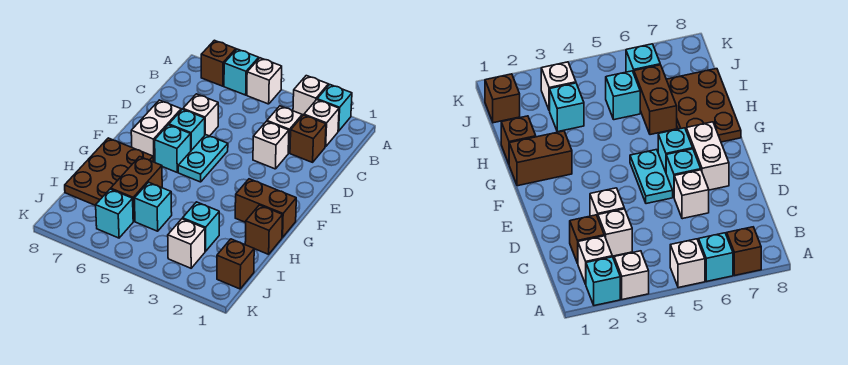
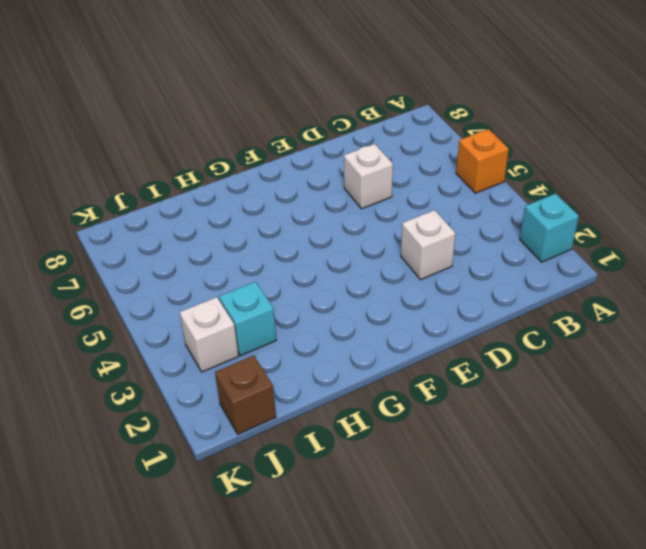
orange brick A5 level 1 -> white brick A5 level 1
none -> white brick A3 level 1
none -> cyan brick A6 level 1
none -> brown brick A7 level 1

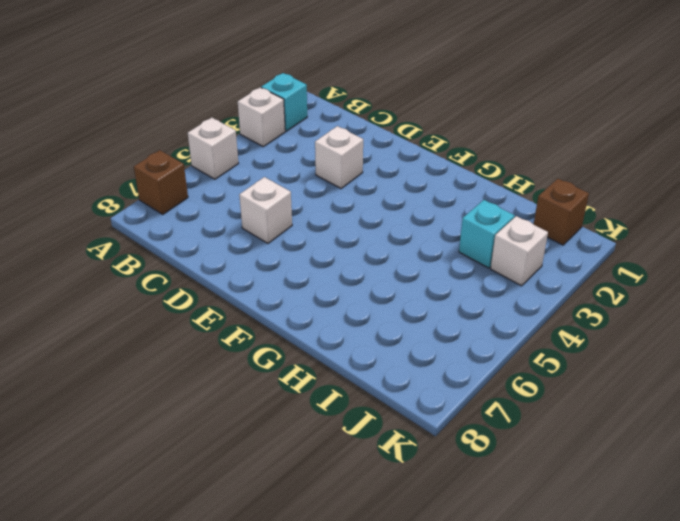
none -> cyan brick A6 level 1
none -> white brick B2 level 1
none -> brown brick C2 level 1

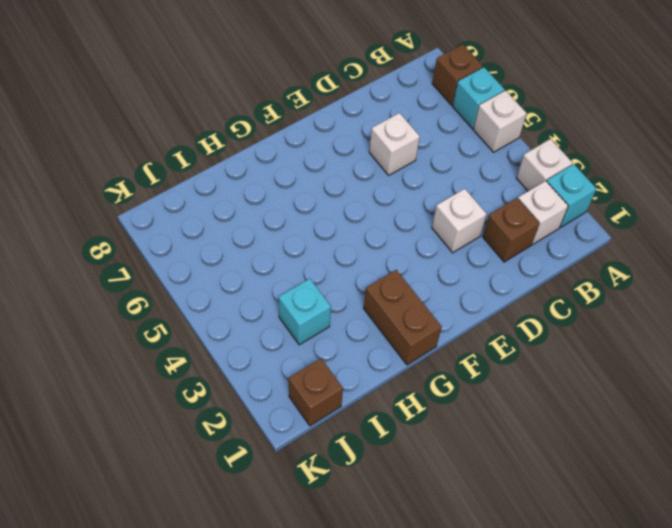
none -> white brick C3 level 1
none -> cyan plate E5:F5 level 1
none -> cyan brick E6 level 1

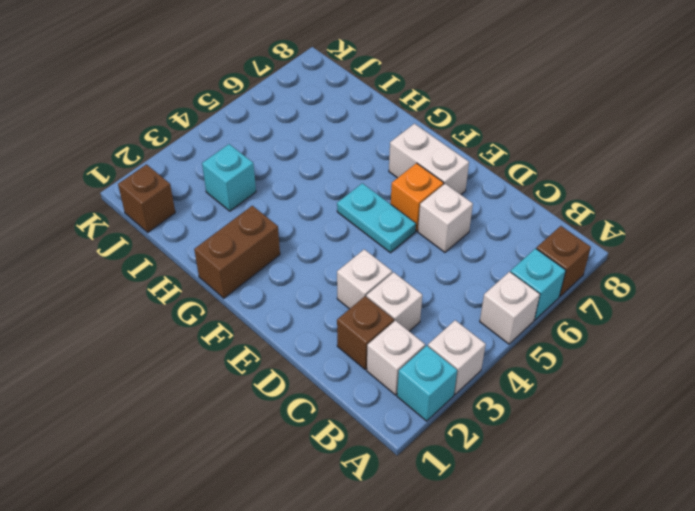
orange brick E6 level 1 -> cyan brick E6 level 1
none -> cyan brick F6 level 1
none -> brown plate G7:I8 level 1
none -> brown brick H1 level 1

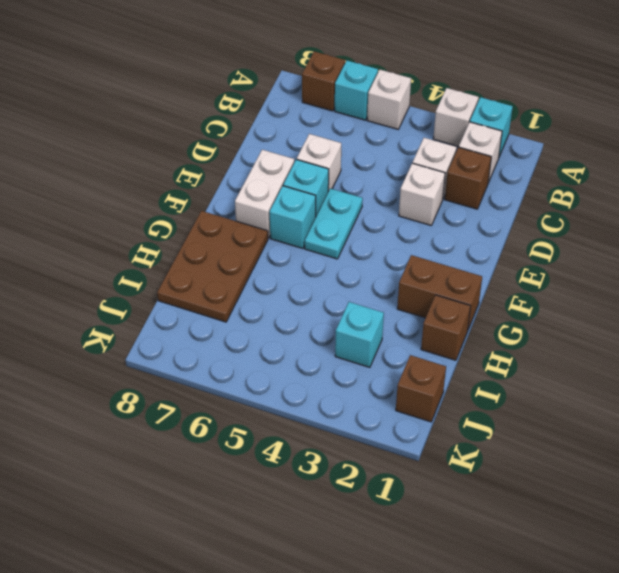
none -> brown brick H6:I6 level 1
none -> cyan brick I5 level 1
none -> white brick J3 level 1

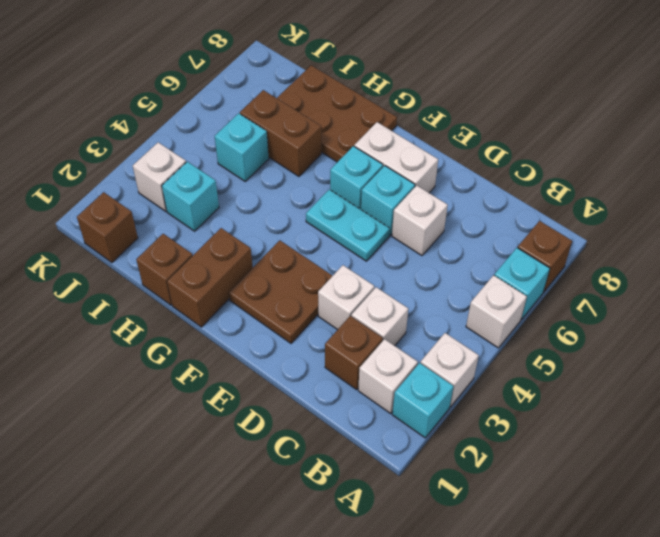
brown plate E2:F3 level 1 -> none
none -> cyan brick J6 level 1

